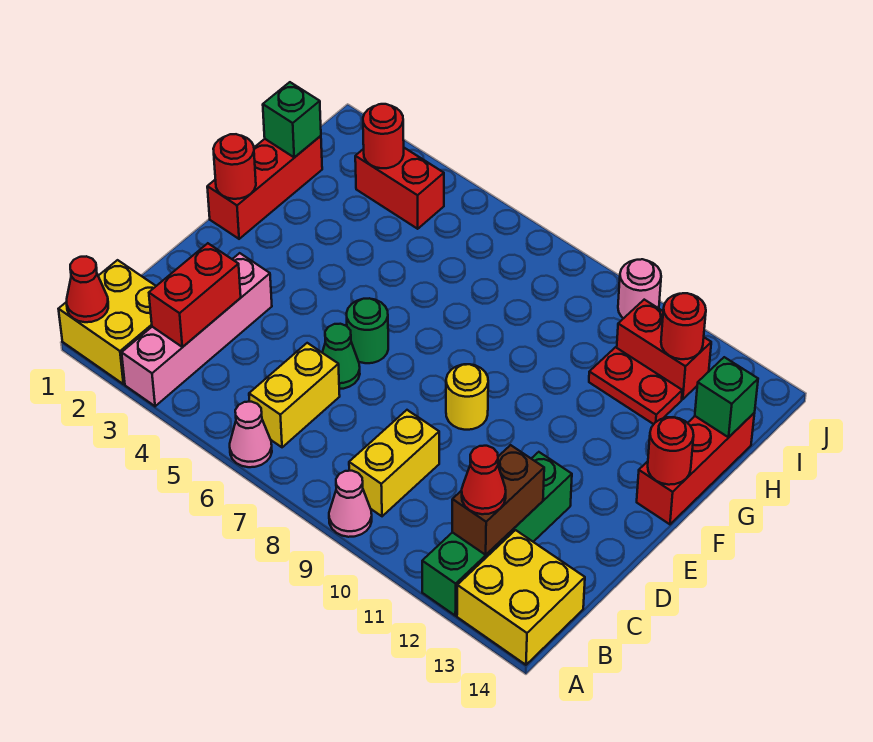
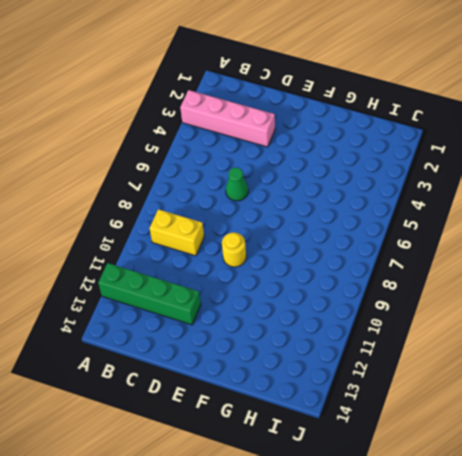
none -> yellow brick A1:B2 level 1
none -> pink cone A6 level 1
none -> pink cone A9 level 1

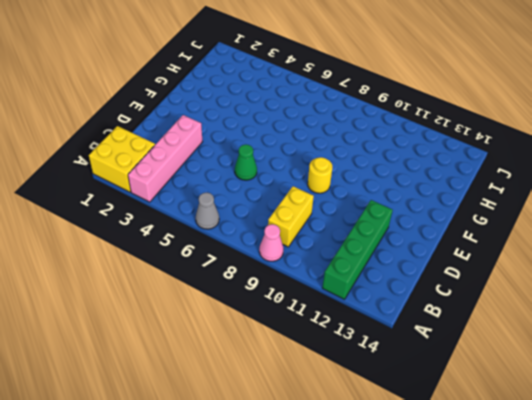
grey cone A6 level 1 -> pink cone A6 level 1
none -> yellow brick A13:B14 level 1
none -> yellow brick B6:C6 level 1
none -> green round brick E6 level 1

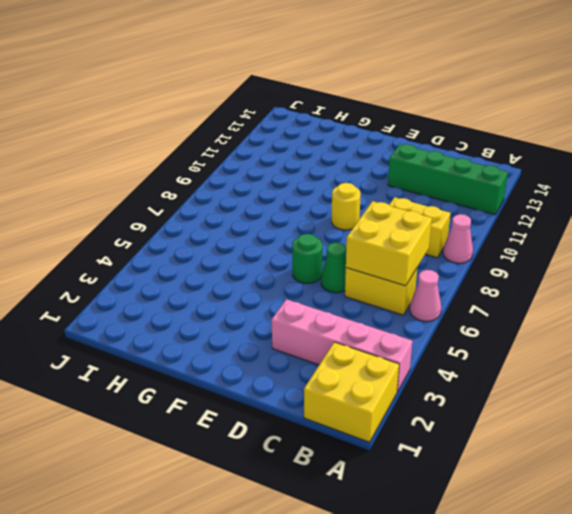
yellow brick B6:C7 level 2 -> yellow brick A13:B14 level 1
none -> red brick F1:H1 level 1
none -> red brick F14:H14 level 1
none -> red plate H11:H12 level 1

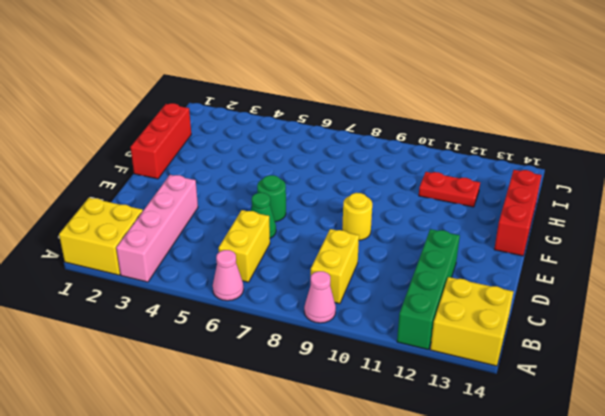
none -> red brick I3:I4 level 1
none -> red brick I11:I12 level 1
none -> pink round brick J10 level 1

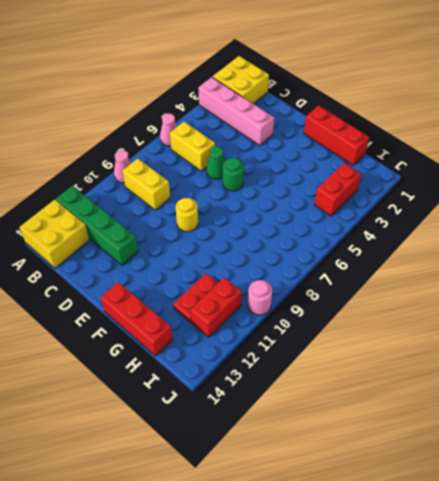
none -> red cone A1 level 2
none -> red brick B3:C3 level 2
none -> brown brick B12:C12 level 2

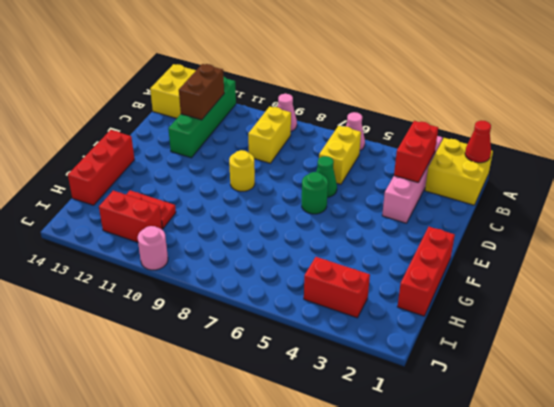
none -> red round brick F1 level 2
none -> red round brick F14 level 2
none -> green brick H1 level 2

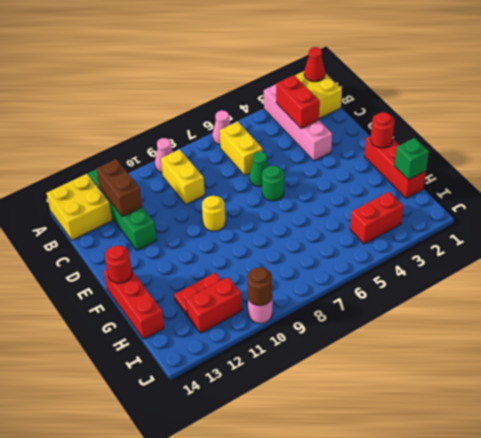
brown round brick J10 level 2 -> none
none -> green brick H14 level 2
none -> red round brick I3 level 2
none -> red round brick I12 level 2

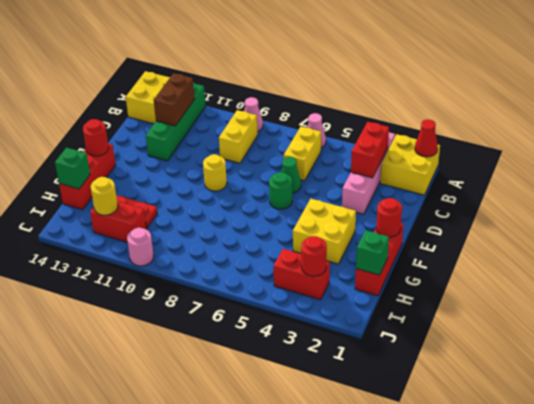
yellow brick F3:G4 level 1 -> none
yellow round brick I12 level 2 -> red round brick I12 level 2
none -> red cone B12 level 3

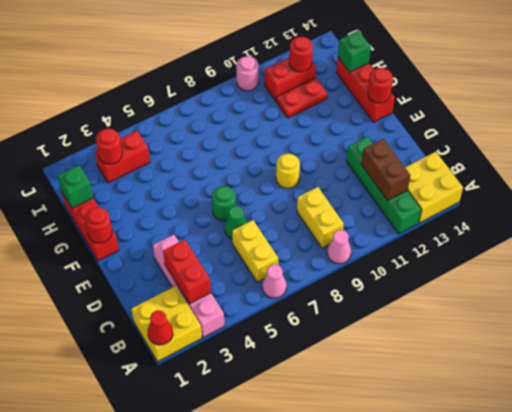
none -> red cone B12 level 3

